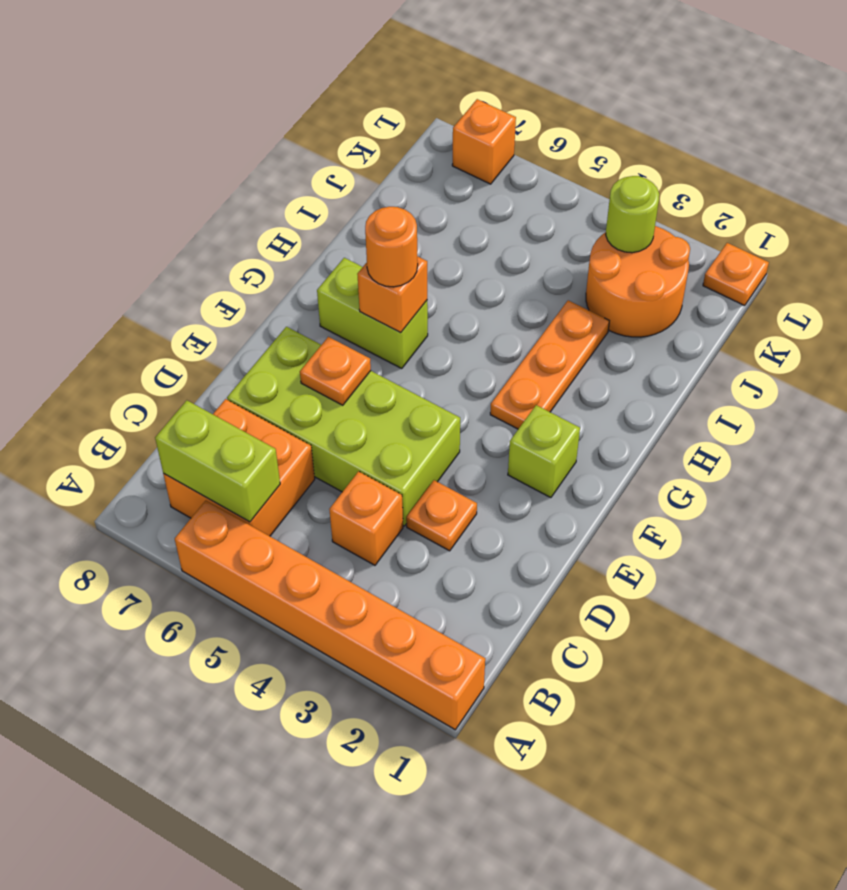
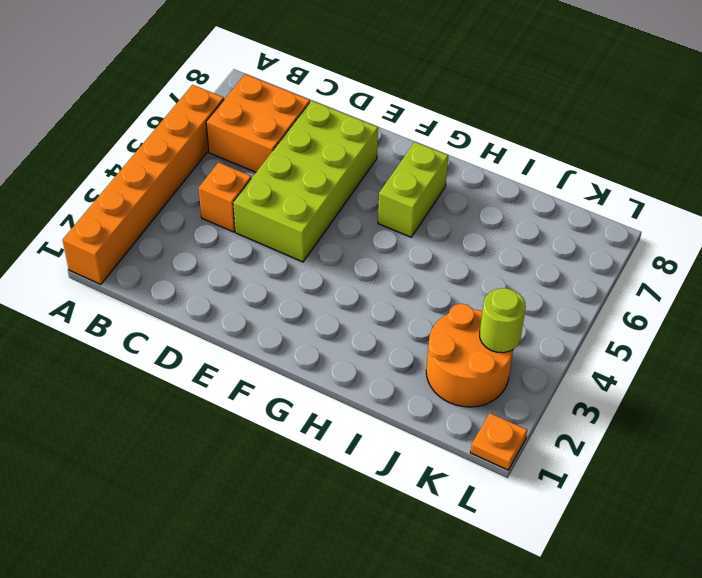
none -> orange plate D3 level 1
none -> lime brick F2 level 1
none -> orange plate G3:I3 level 1

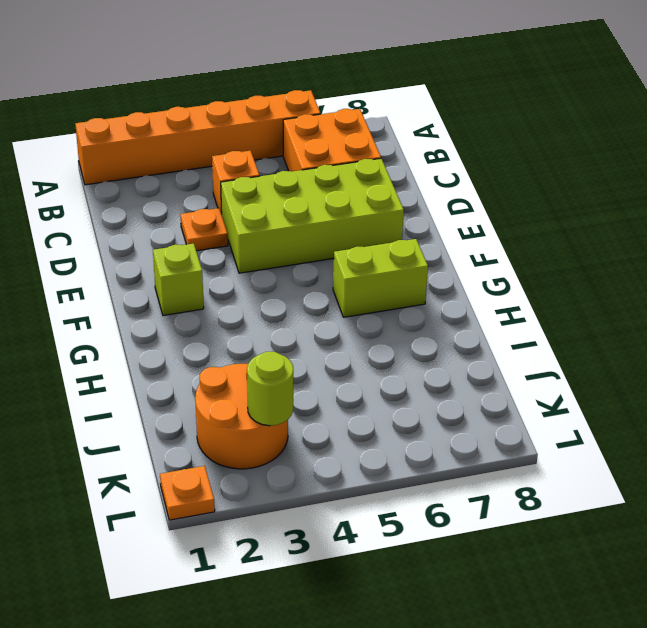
none -> orange plate G3:I3 level 1
none -> orange brick L7 level 1
none -> lime brick B6:B7 level 2

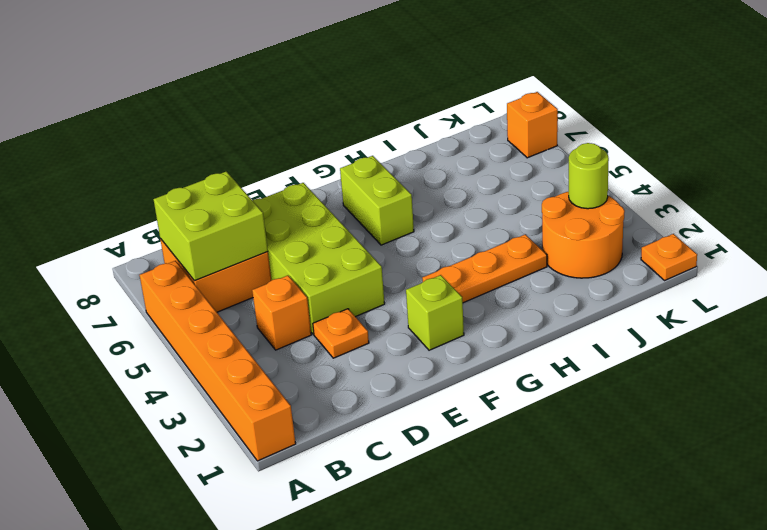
lime brick B6:C7 level 2 -> lime brick B6:B7 level 2
none -> orange plate E6 level 2
none -> orange brick G6 level 2
none -> orange round brick G6 level 3

